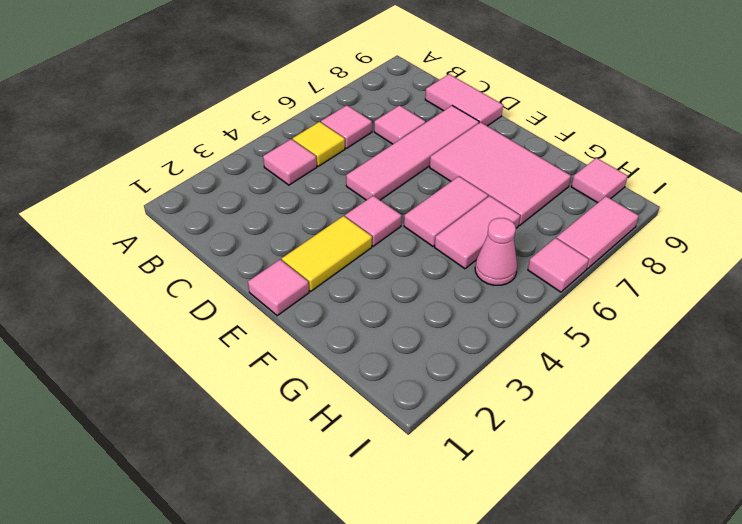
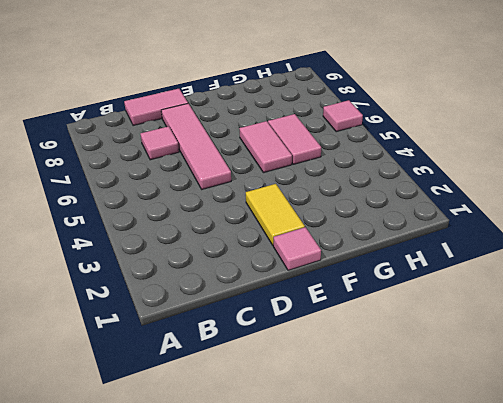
none -> pink tile B4 level 1
none -> yellow tile B5 level 1
none -> pink tile B6 level 1

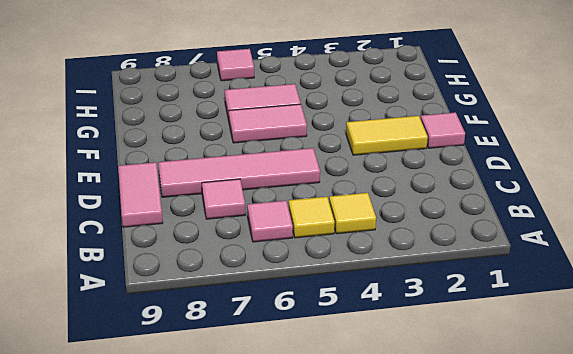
yellow tile B4 level 1 -> pink tile B4 level 1
none -> pink tile E4 level 1
none -> pink tile E7:G8 level 1
none -> pink cone H5 level 1

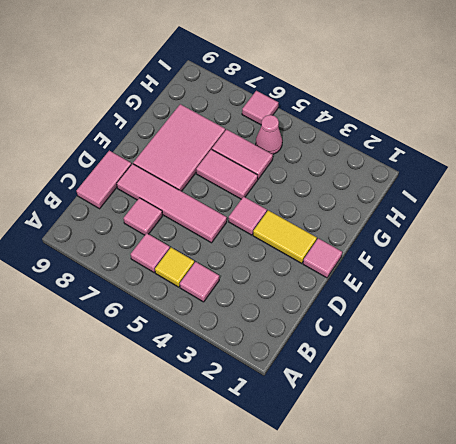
none -> pink tile H9 level 1
none -> pink tile I7:I8 level 1

